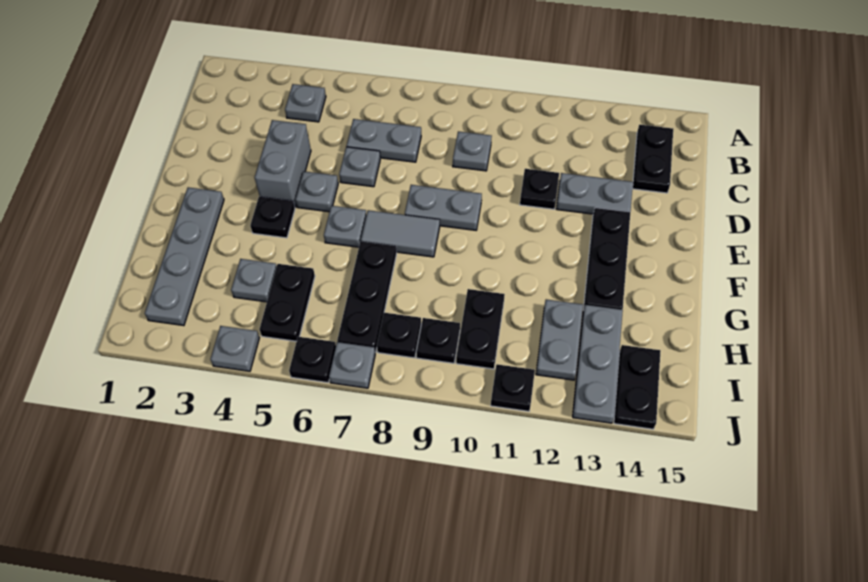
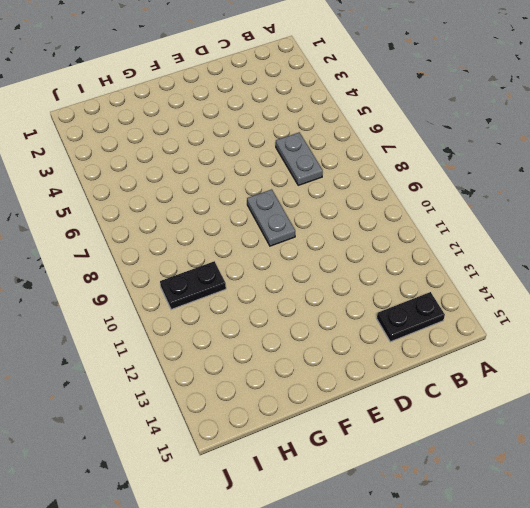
none -> grey plate B4 level 1
none -> grey plate C9 level 1
none -> grey brick D4:E4 level 1

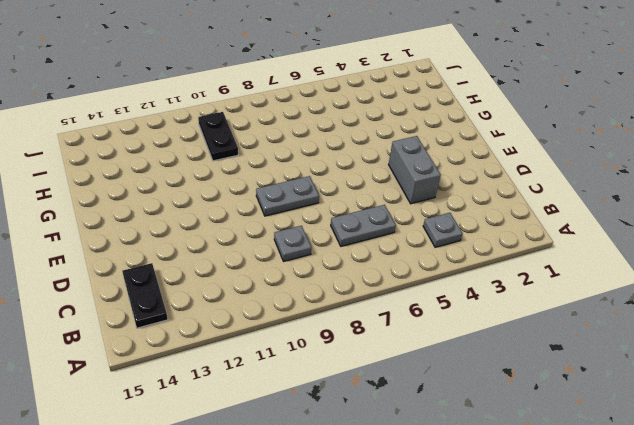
none -> grey plate D6 level 1
none -> black plate D11 level 1
none -> grey plate D12:D13 level 1

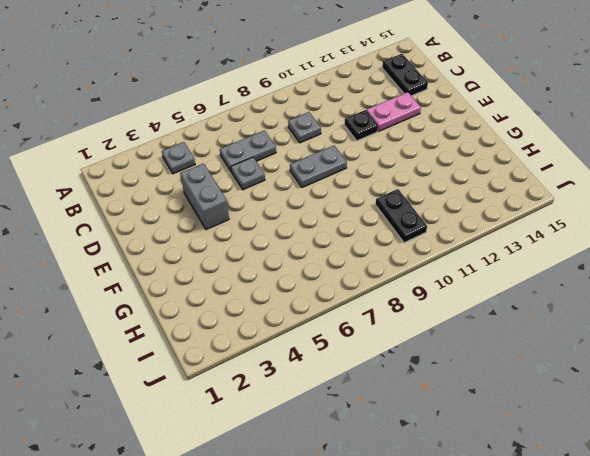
pink plate D12:D13 level 1 -> grey plate D12:D13 level 1
none -> grey plate E5 level 1
none -> black plate E13:G13 level 1
none -> grey plate F2:I2 level 1

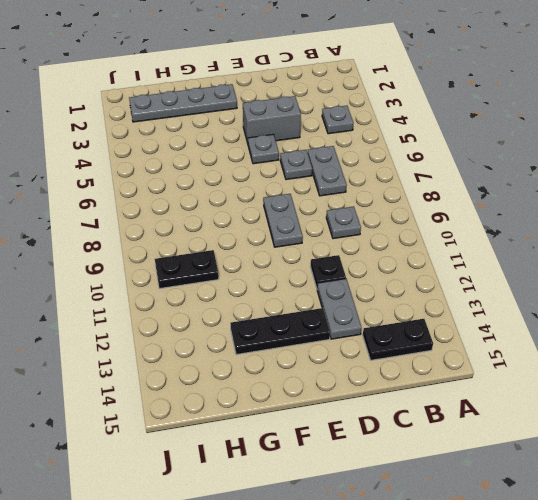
none -> black plate F4 level 1
none -> grey plate F6 level 1
none -> grey tile F7:F8 level 1

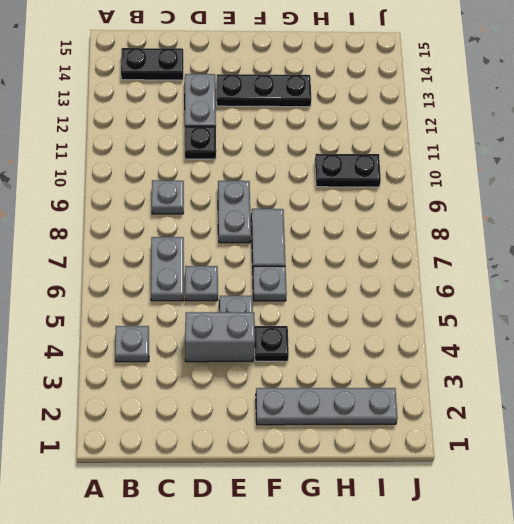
none -> black plate G7:I7 level 1
none -> grey plate H4 level 1
none -> black plate H5:I5 level 1

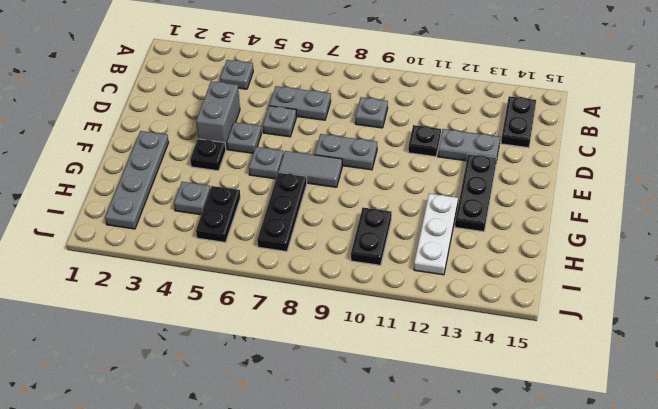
white plate G12:I12 level 1 -> grey plate H12:I12 level 1
none -> grey plate H13:J13 level 1
none -> black plate I8 level 1
none -> black plate I9 level 1

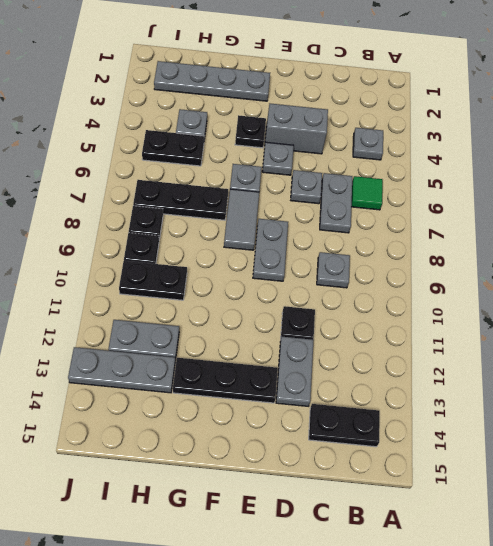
green tile B6 level 1 -> none
none -> black plate I14:J14 level 1
none -> grey plate J4 level 1
none -> black plate J6 level 1

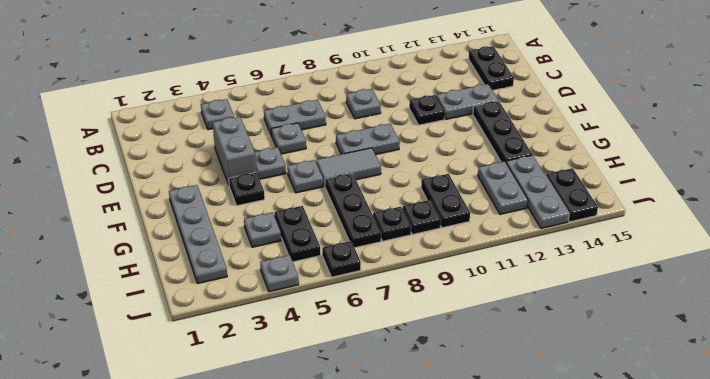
none -> grey plate J7 level 1
none -> black plate J11 level 1

